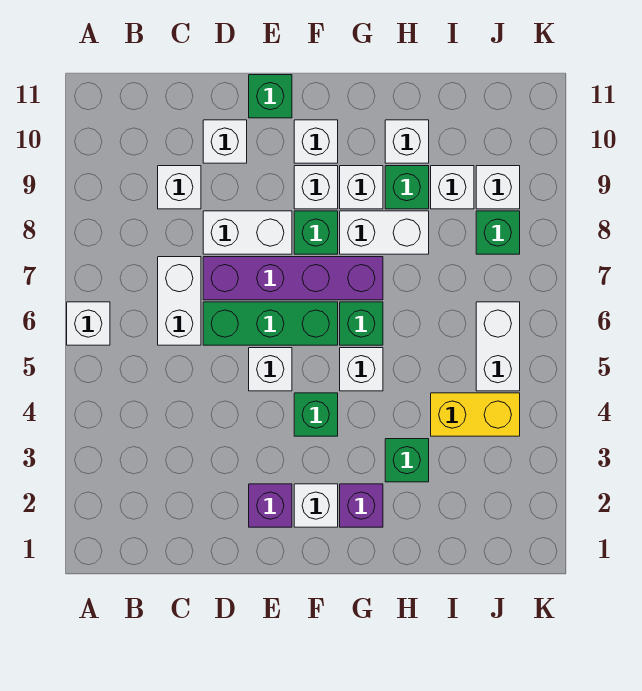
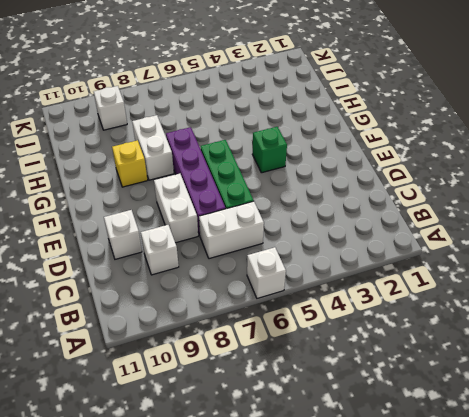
yellow brick G9 level 1 -> white brick G9 level 1
none -> purple brick E2 level 1
none -> white brick E5 level 1
none -> green brick E11 level 1

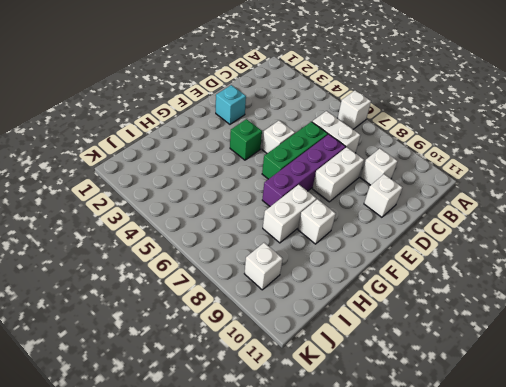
cyan brick E2 level 1 -> purple brick E2 level 1
none -> green brick E11 level 1
none -> white brick F2 level 1
none -> green brick F8 level 1

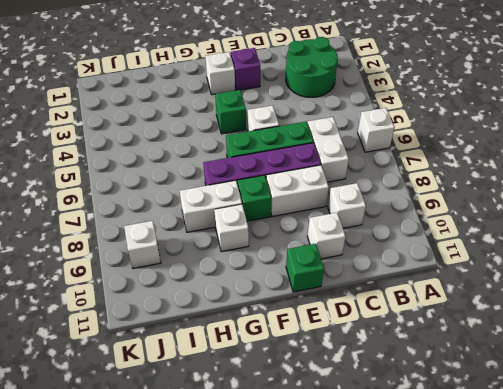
green round brick B2:C3 level 1 -> none
none -> white brick F9 level 1
none -> white brick F10 level 1
none -> purple brick G2 level 1

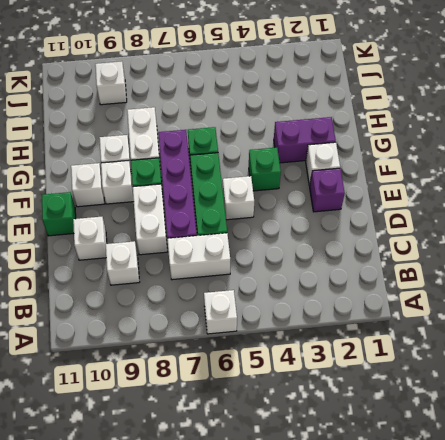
purple brick G2:G3 level 1 -> purple brick G2 level 1
none -> white brick G5 level 1
none -> green brick H3 level 1
none -> green brick H9 level 1

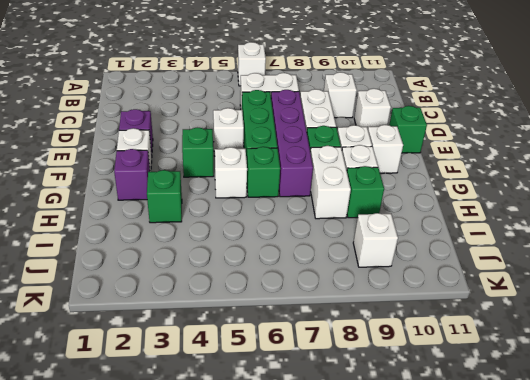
none -> white brick H10 level 1
none -> yellow brick I4:J4 level 1
none -> white brick I9 level 1

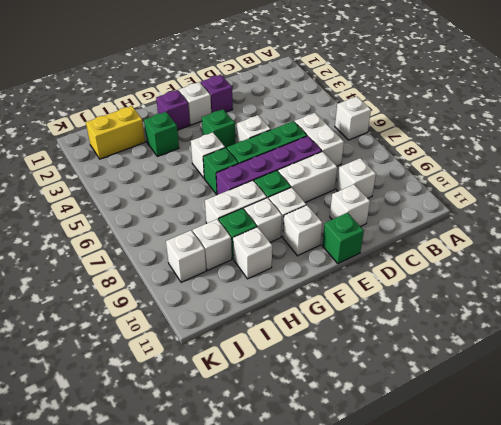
yellow brick I2:J2 level 1 -> yellow brick I4:J4 level 1
none -> white brick J5:J6 level 1
none -> green brick J8 level 1

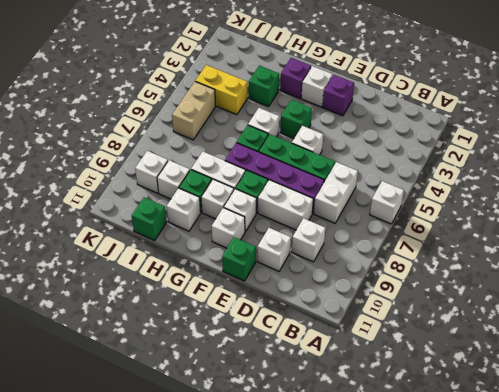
green brick I11 level 1 -> green brick J8 level 1
tan brick J5:J6 level 1 -> white brick J5:J6 level 1

